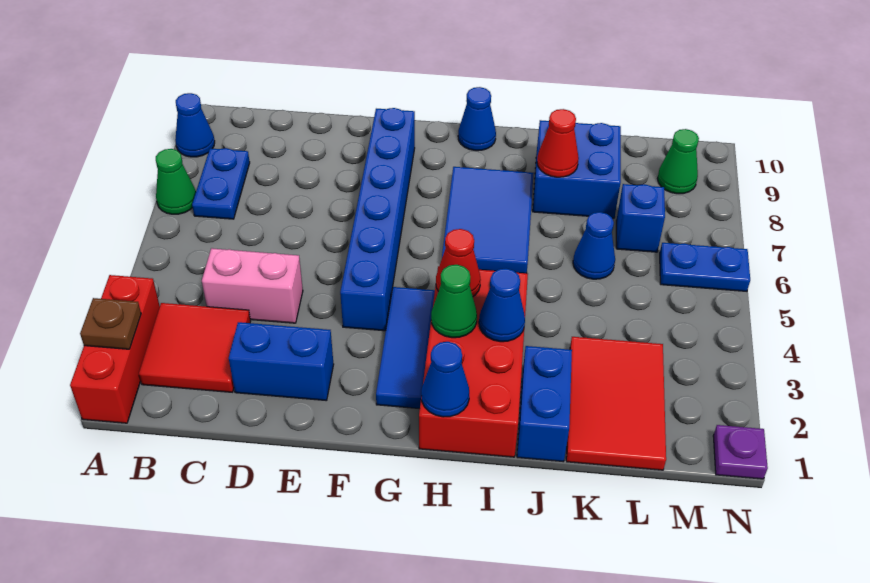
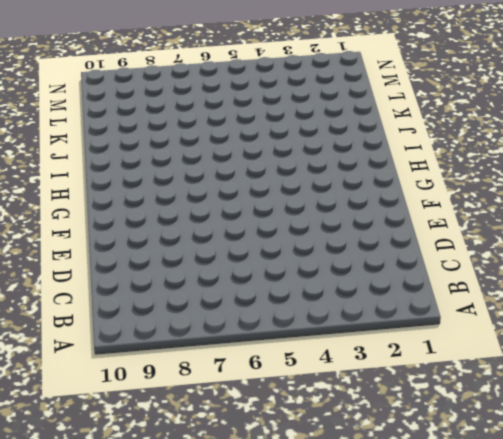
none -> red brick A1:A3 level 1
none -> green cone A7 level 1
none -> blue cone A9 level 1

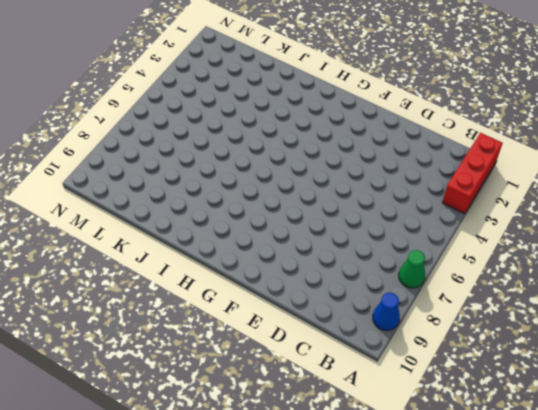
none -> red tile B2:C3 level 1
none -> blue plate B7:B8 level 1
none -> pink brick C4:D4 level 1

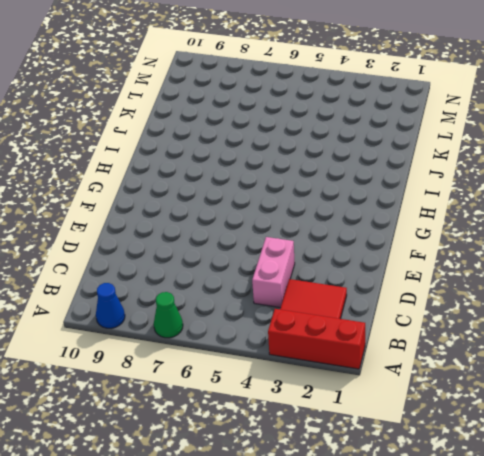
none -> blue plate B7:B8 level 1
none -> blue brick D2:E2 level 1
none -> blue brick F4:F9 level 1

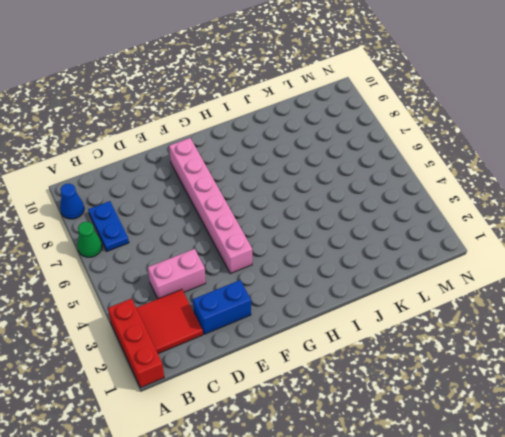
pink brick F4:F9 level 1 -> blue brick F4:F9 level 1
none -> blue tile G2:G4 level 1
none -> red brick H1:I4 level 1
none -> blue tile H6:I8 level 1

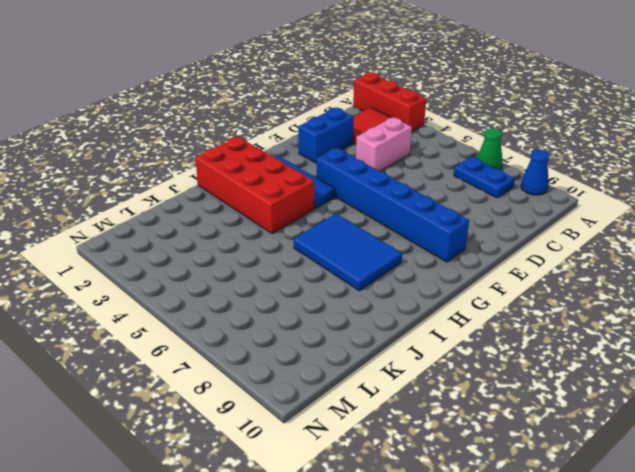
none -> blue cone H10 level 1
none -> blue brick J1:J2 level 1
none -> blue brick J8:K9 level 1

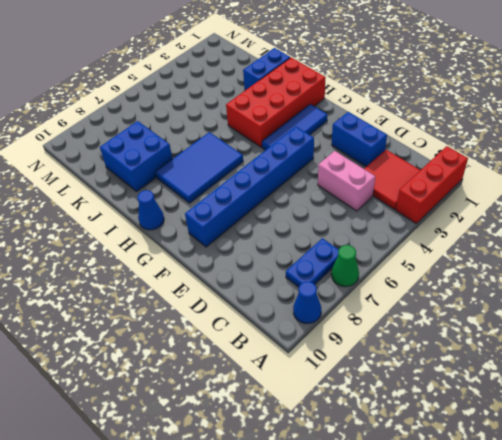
none -> red tile K1:L3 level 1
none -> blue cone K6 level 1
none -> blue brick L7 level 1

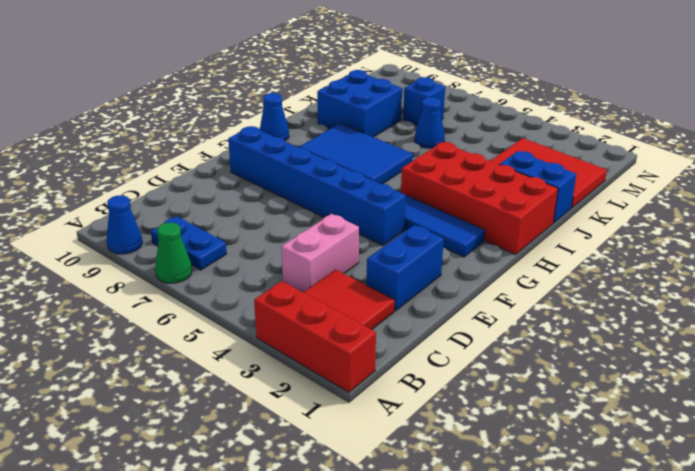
none -> blue plate M6:N6 level 1
none -> green cone M9 level 1
none -> purple plate N1 level 1

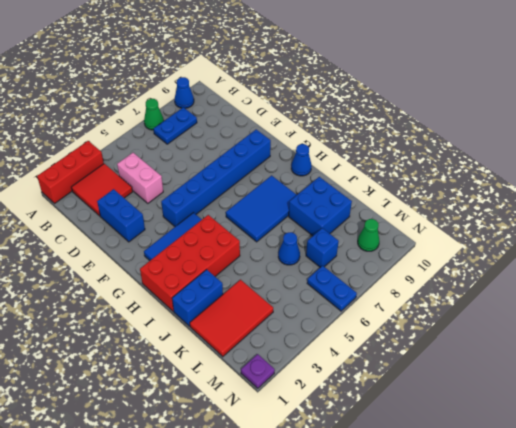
none -> brown plate A2 level 2
none -> blue cone H1 level 2
none -> green cone H3 level 2

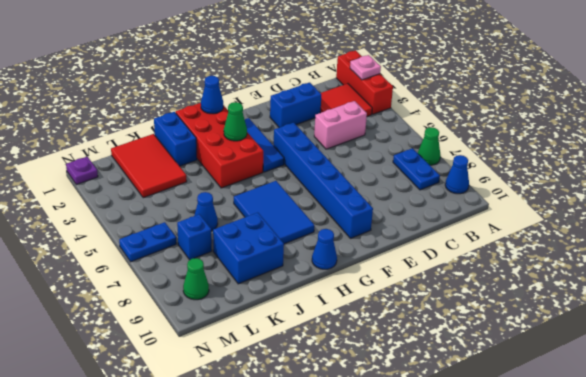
pink plate A2 level 2 -> brown plate A2 level 2
none -> red cone H4 level 2
none -> blue cone I3 level 2
none -> red cone J8 level 2

